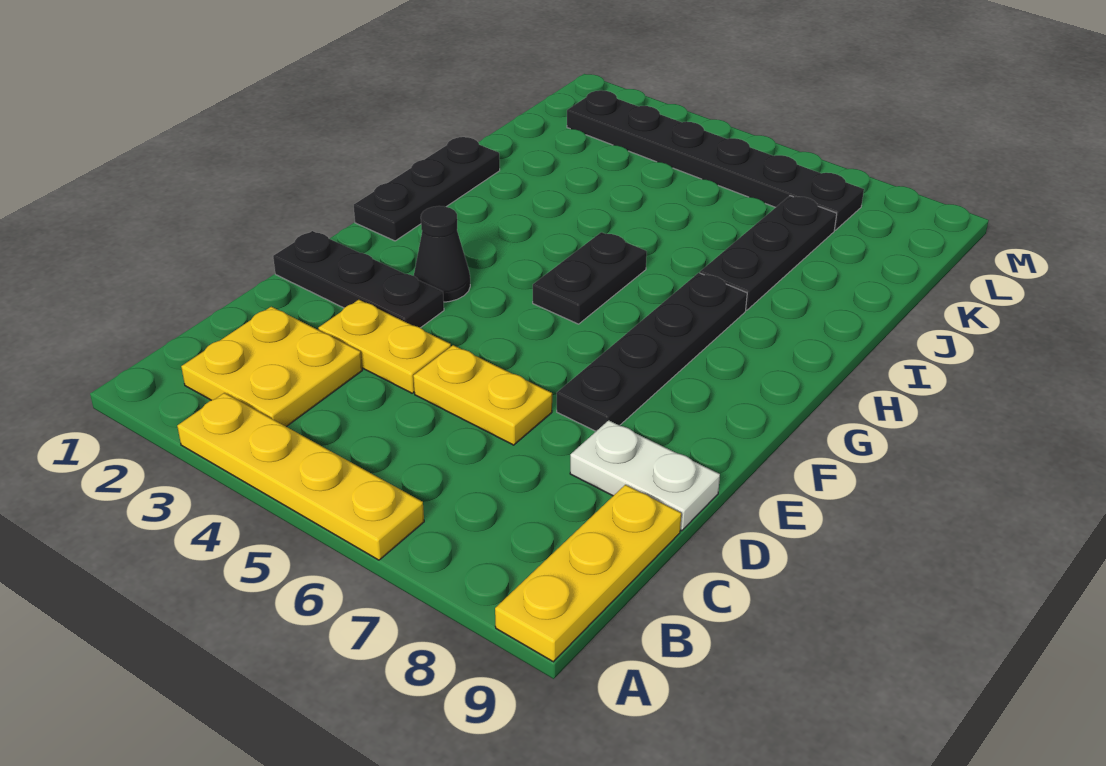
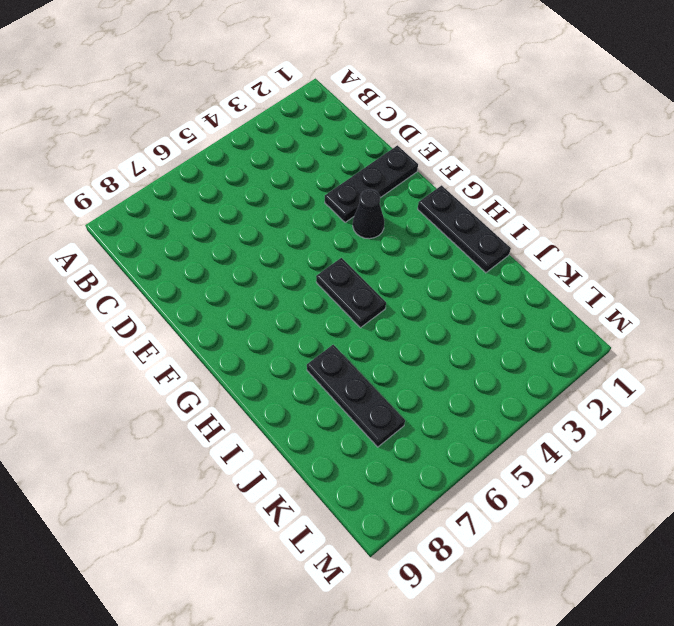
none -> yellow plate A3:A6 level 1
none -> yellow plate A9:C9 level 1
none -> yellow plate B2:C3 level 1

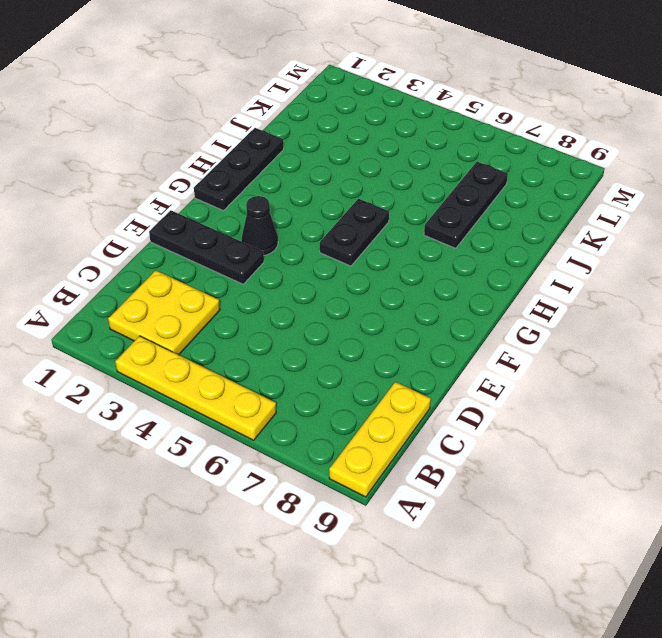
none -> yellow plate D3:D4 level 1
none -> yellow plate D5:D6 level 1
none -> white plate D8:D9 level 1

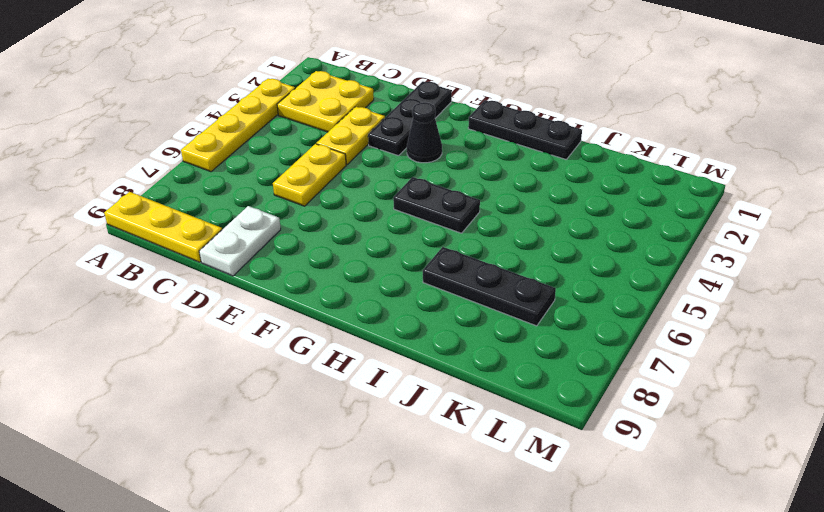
none -> black plate E7:H7 level 1
none -> black plate L2:L7 level 1

